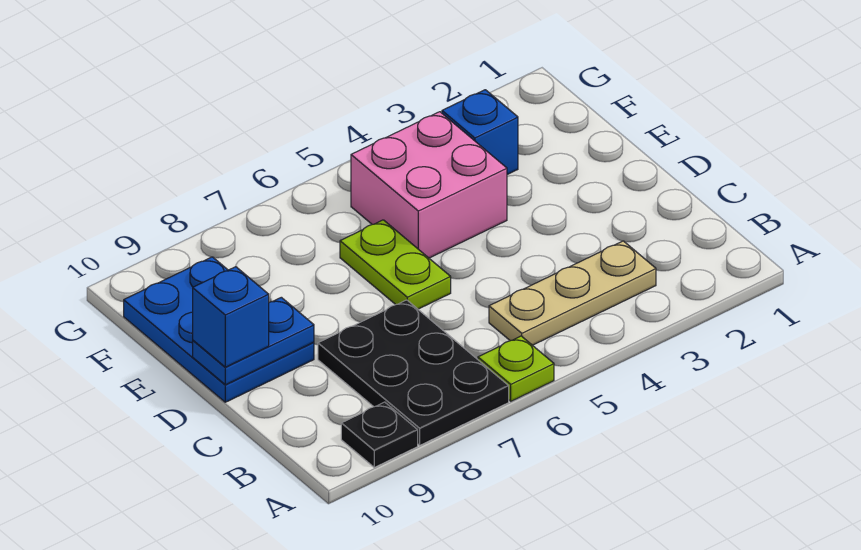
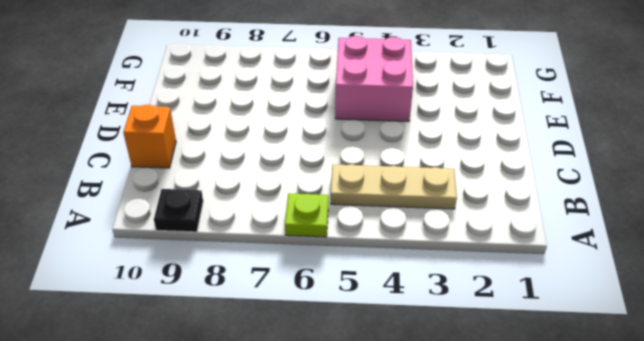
orange brick C10 level 1 -> none
none -> black plate A7:C8 level 1
none -> lime plate D6:E6 level 1

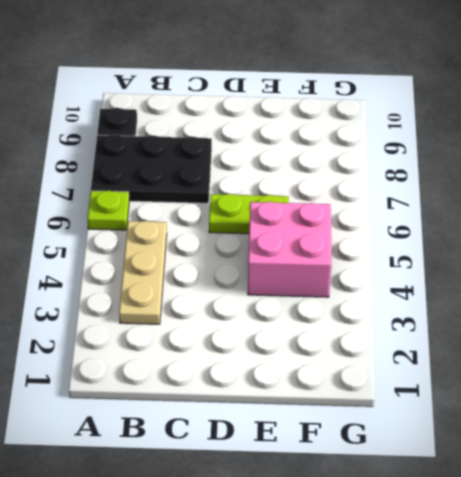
none -> blue plate D9:F10 level 1
none -> blue brick F3 level 1

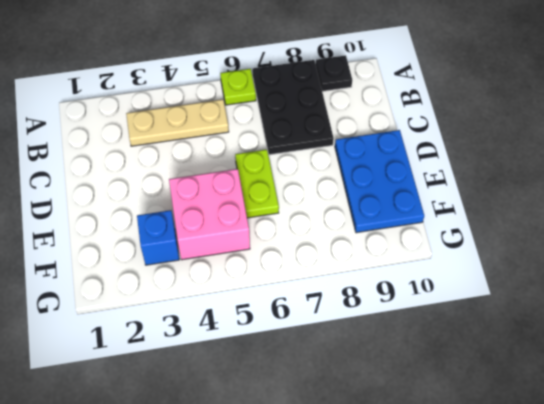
none -> blue plate D9:D10 level 2
none -> blue brick D10 level 3

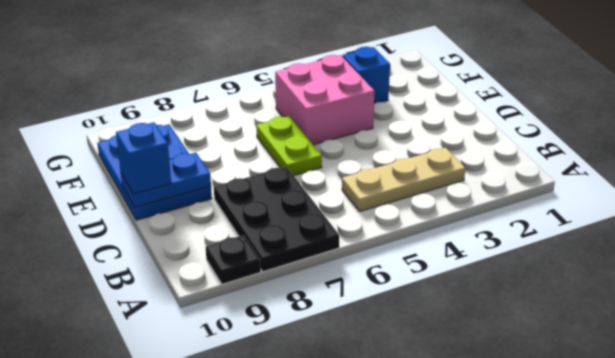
none -> lime plate A6 level 1

